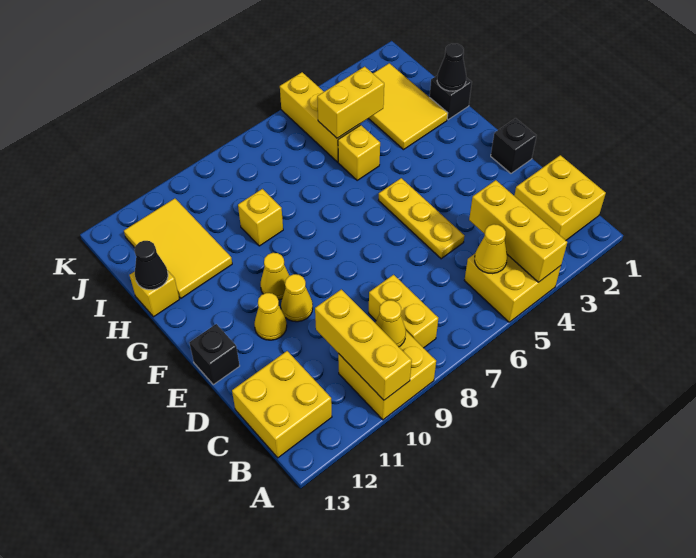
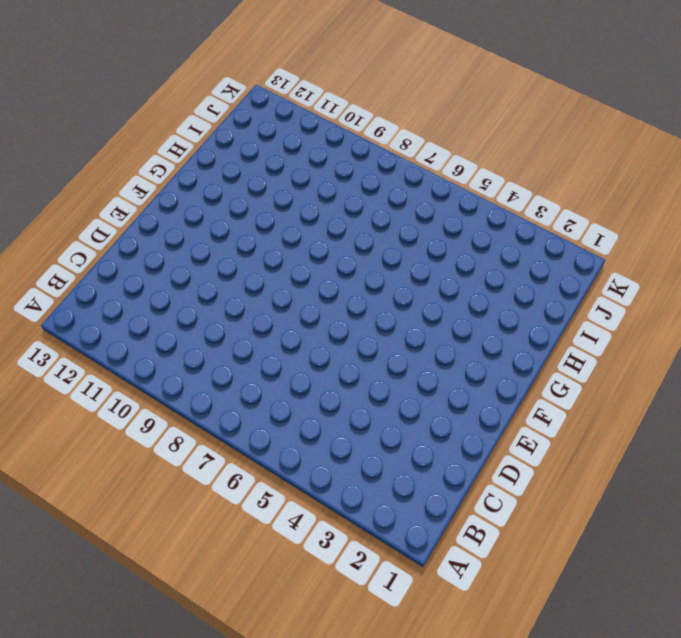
none -> yellow brick A4:B5 level 1
none -> yellow brick A9:B10 level 1
none -> yellow brick B1:C2 level 1

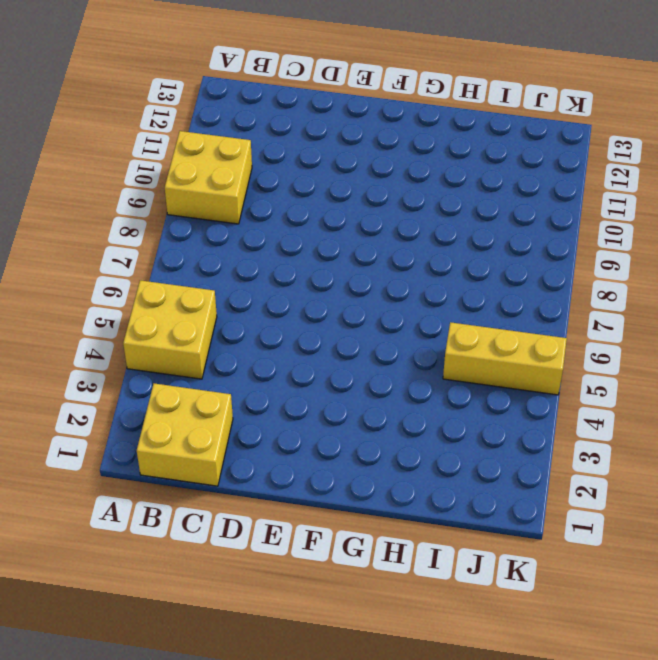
none -> yellow brick B8:C8 level 1
none -> yellow brick B12:C13 level 1
none -> yellow plate D5:F5 level 1

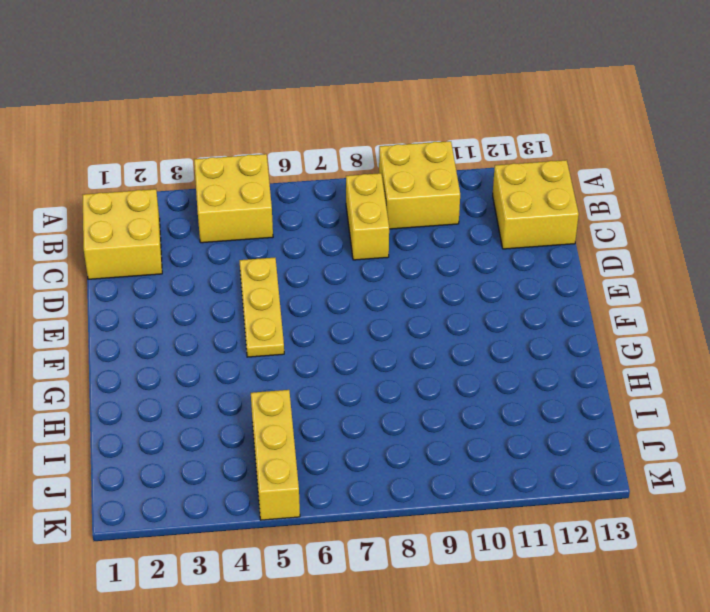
none -> black brick E1 level 1
none -> yellow cone E10 level 1
none -> yellow cone E11 level 1

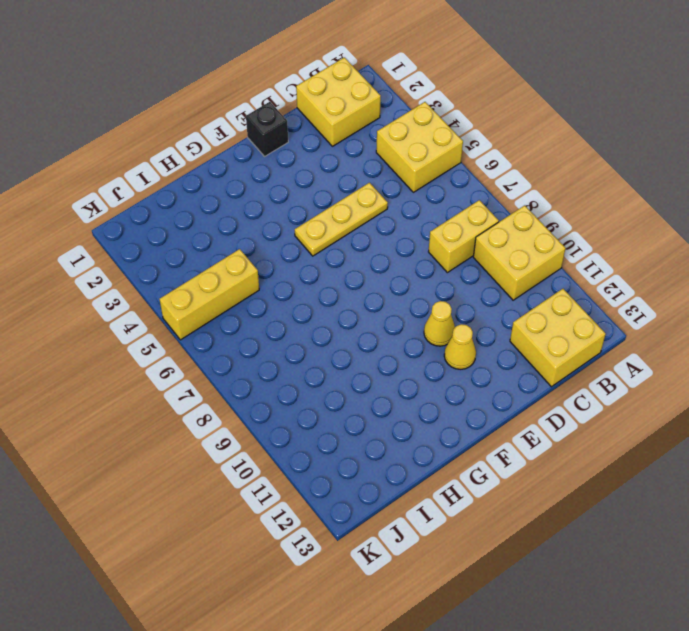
none -> black brick E13 level 1
none -> yellow cone F10 level 1
none -> black brick H1 level 1

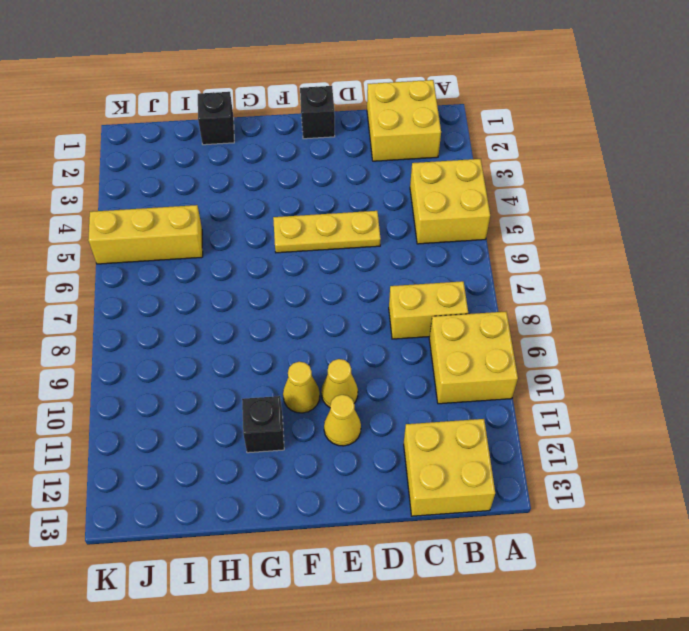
black brick G11 level 1 -> black brick E13 level 1
none -> yellow tile H2:J3 level 1
none -> yellow brick H5 level 1
none -> yellow brick H9 level 1

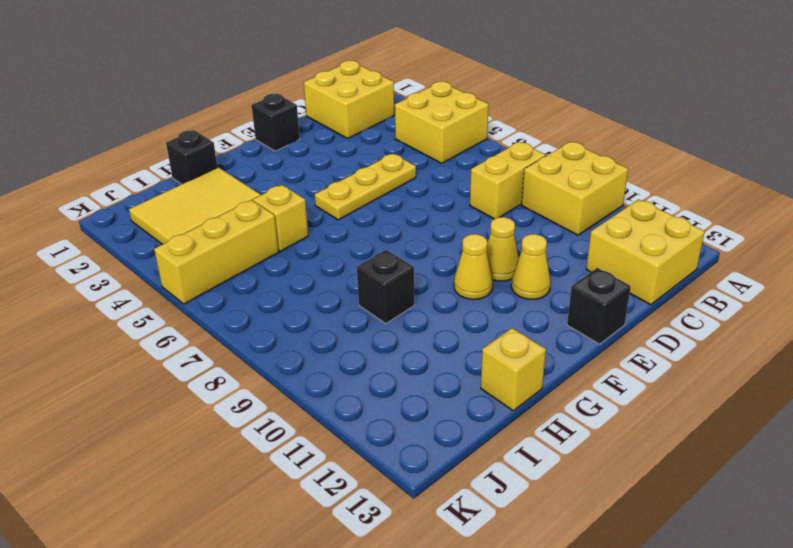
black brick H9 level 1 -> yellow brick H9 level 1
none -> yellow tile H11:J12 level 1
none -> yellow brick A4:C4 level 2
none -> yellow brick A10:C10 level 2

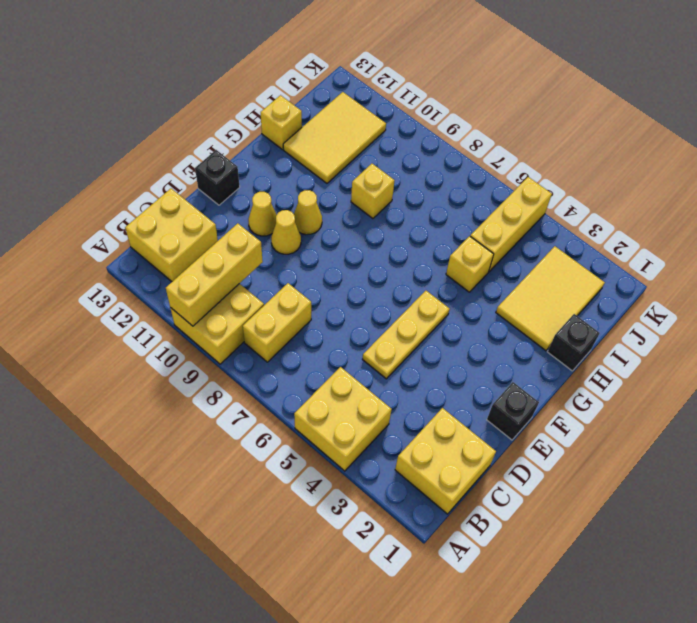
none -> yellow brick A4:C4 level 2
none -> yellow cone B5 level 2
none -> yellow cone B9 level 2

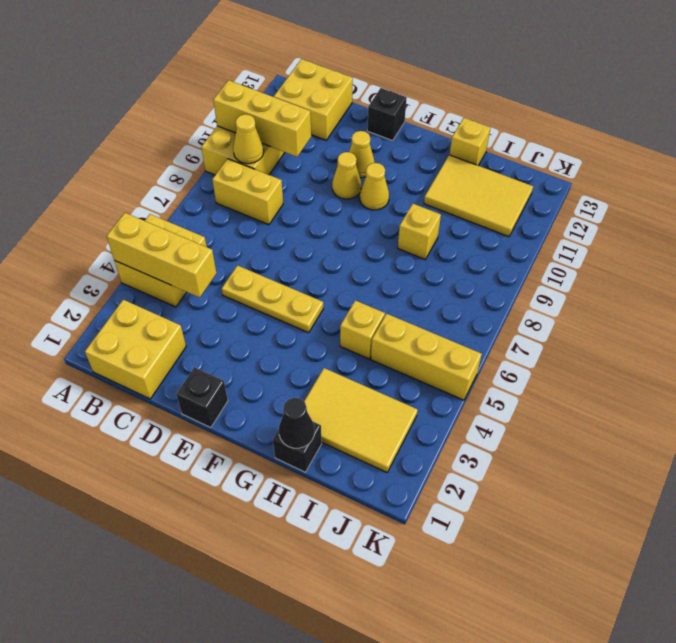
none -> yellow cone B5 level 2
none -> black cone H13 level 2
none -> yellow brick I4:I5 level 2

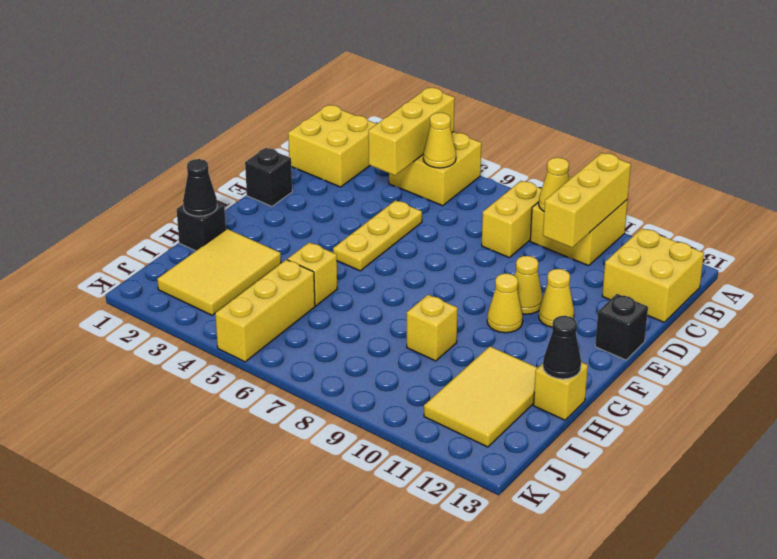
none -> yellow brick I4:I5 level 2

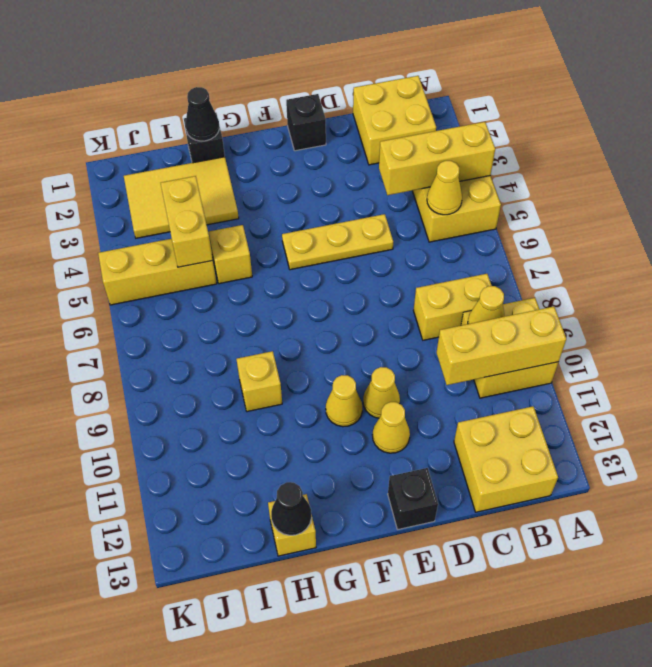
none -> yellow tile H11:J12 level 1

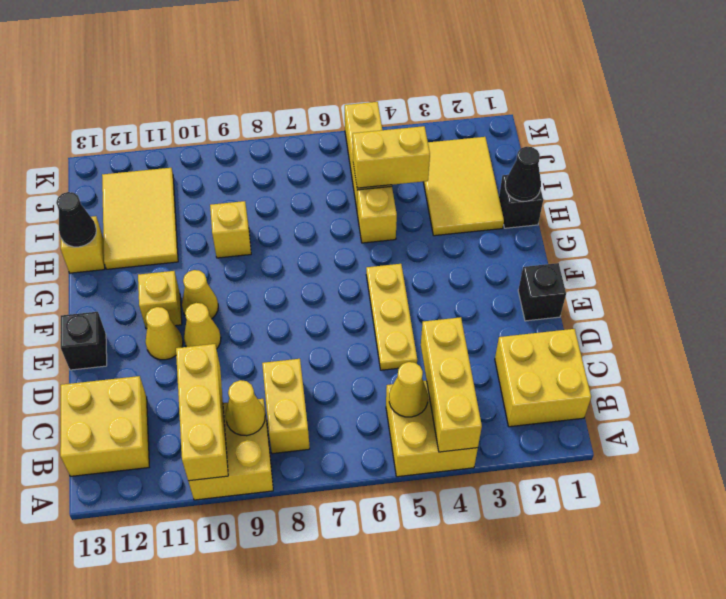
yellow brick F11 level 1 -> none

